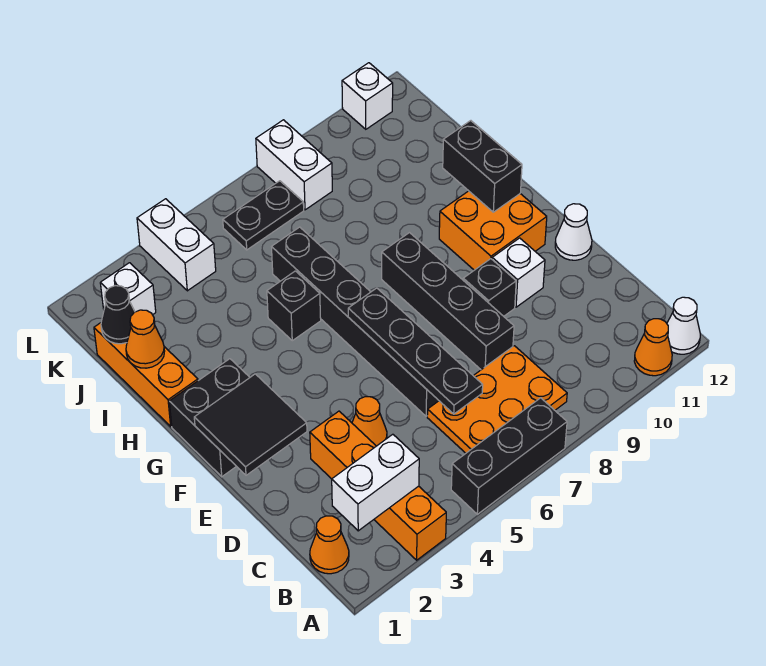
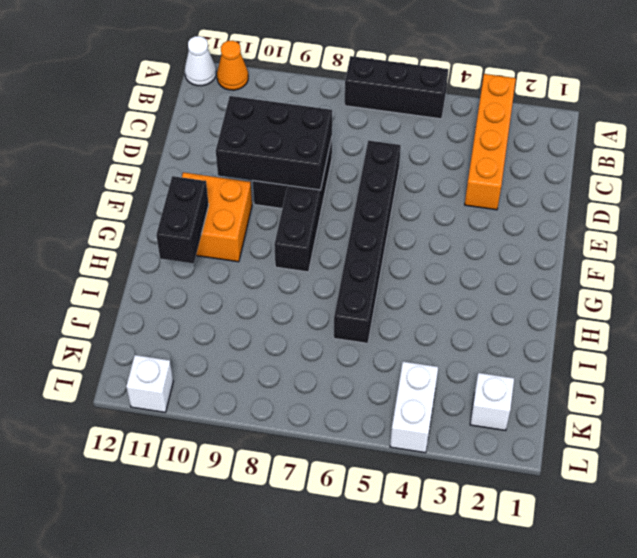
black brick D8:E10 level 2 -> none
none -> orange cone B1 level 1
none -> orange plate B6:C8 level 1
none -> orange cone D4 level 1

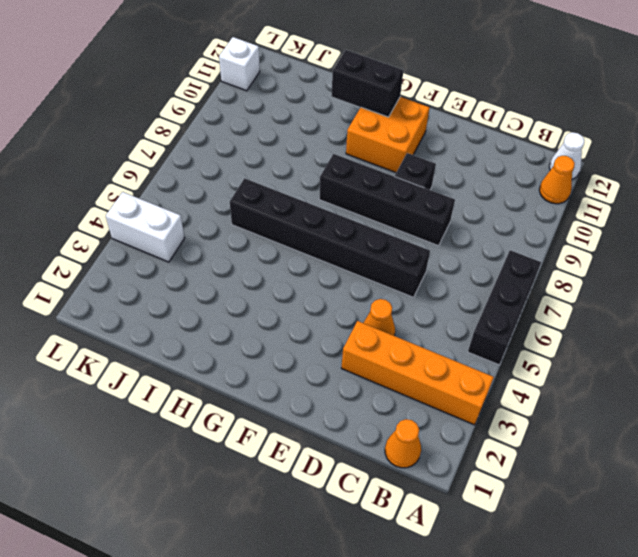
none -> orange plate B6:C8 level 1
none -> white brick E10 level 1
none -> white cone E12 level 1

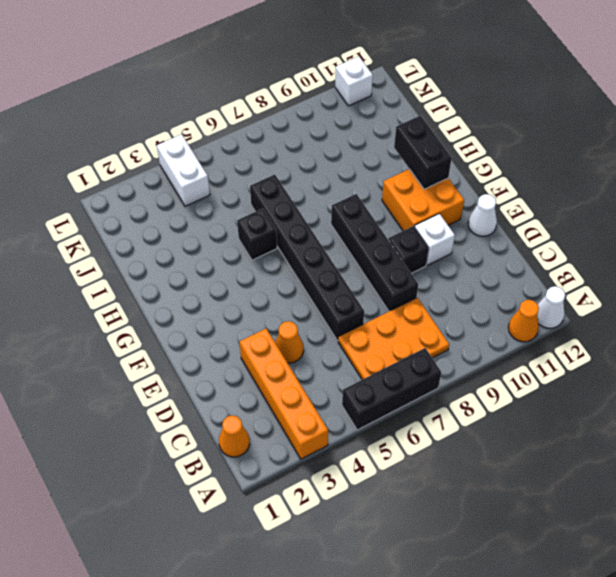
none -> black brick F1:G2 level 1
none -> orange brick H1:J1 level 1
none -> white brick K2 level 1

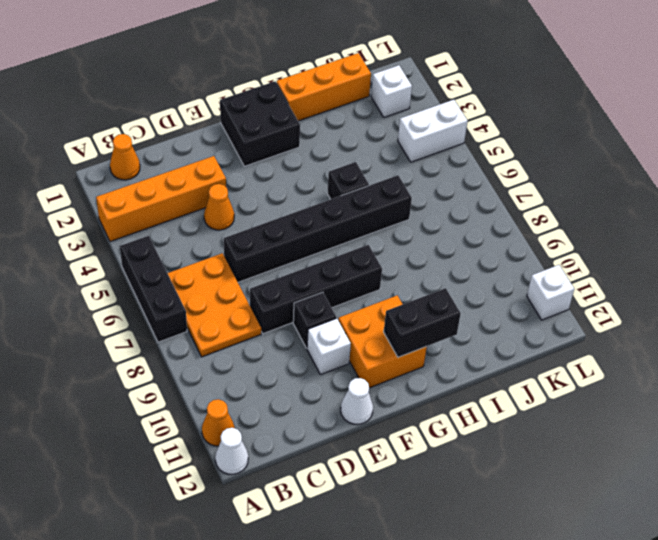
none -> black plate K6:K7 level 1
none -> white brick K8:L8 level 1
none -> white brick B2:B3 level 2

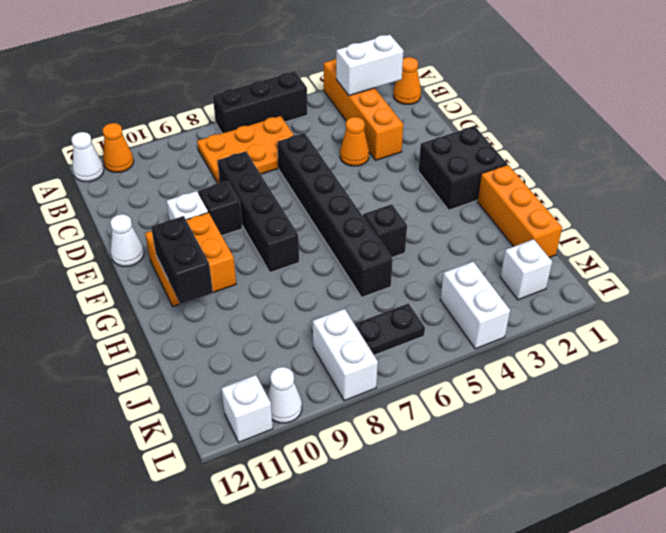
white cone L10 level 1 -> none
none -> black plate C6:F6 level 2
none -> black tile E1:F2 level 2
none -> orange cone I1 level 2

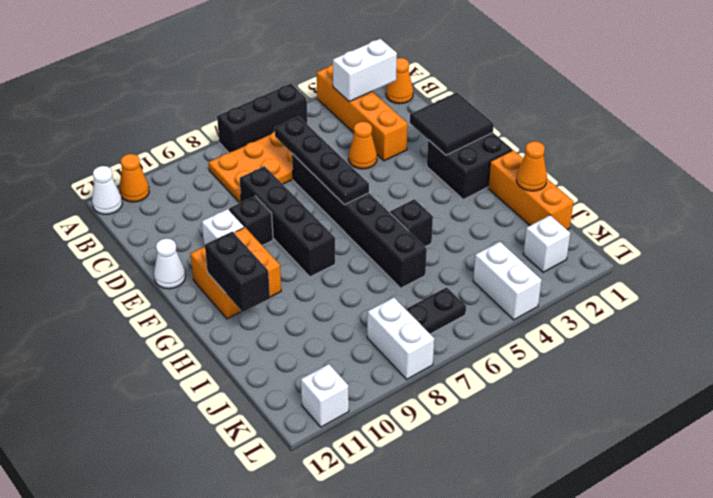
none -> black cone J1 level 2

